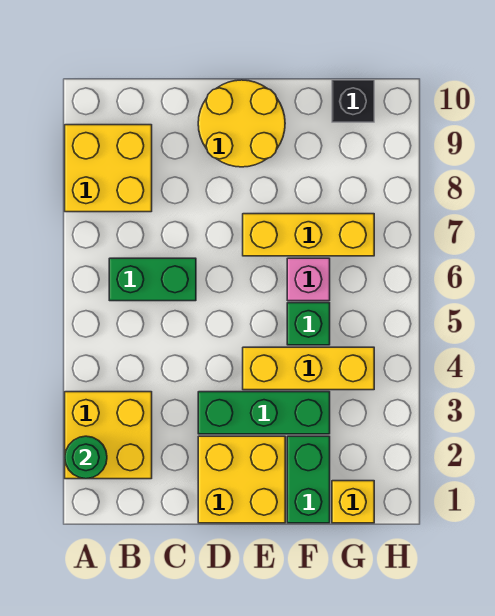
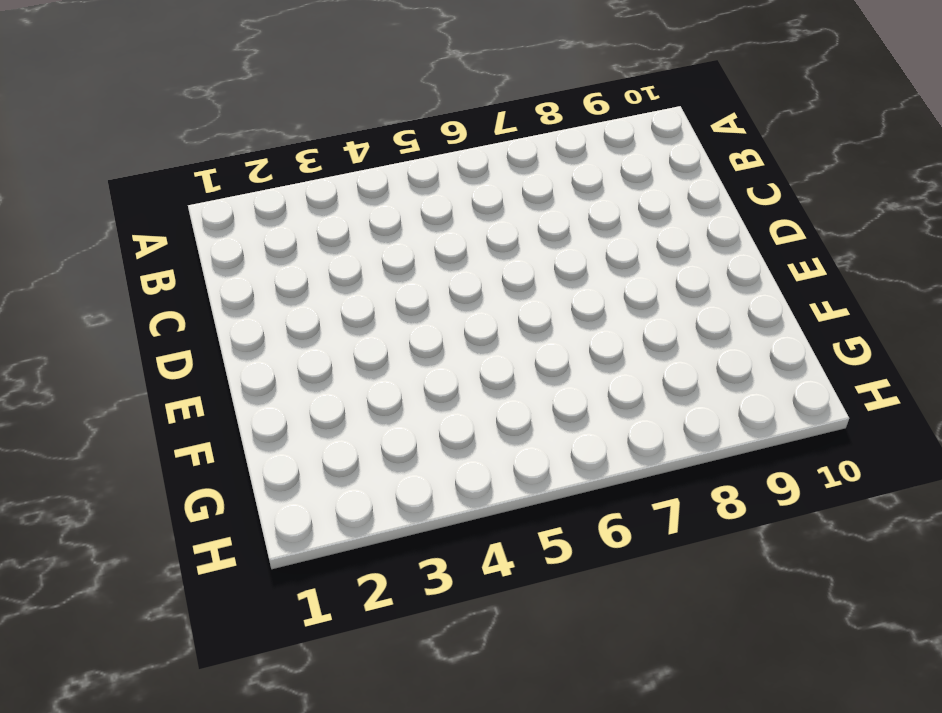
none -> yellow brick A2:B3 level 1
none -> yellow brick A8:B9 level 1
none -> green brick B6:C6 level 1

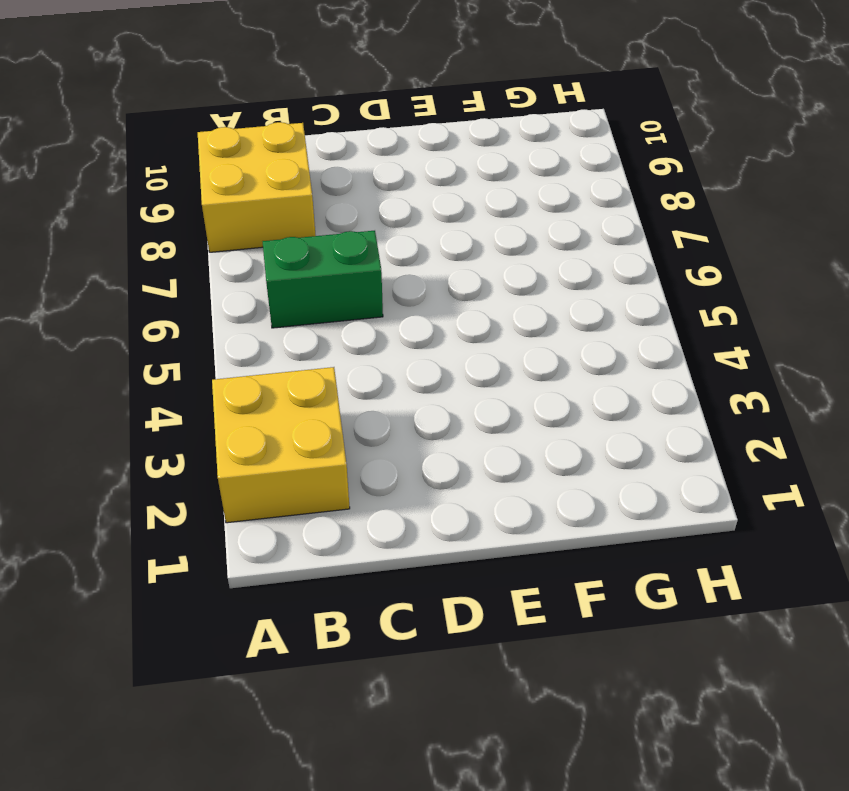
none -> yellow brick D1:E2 level 1
none -> green brick D3:F3 level 1
none -> yellow round brick D9:E10 level 1

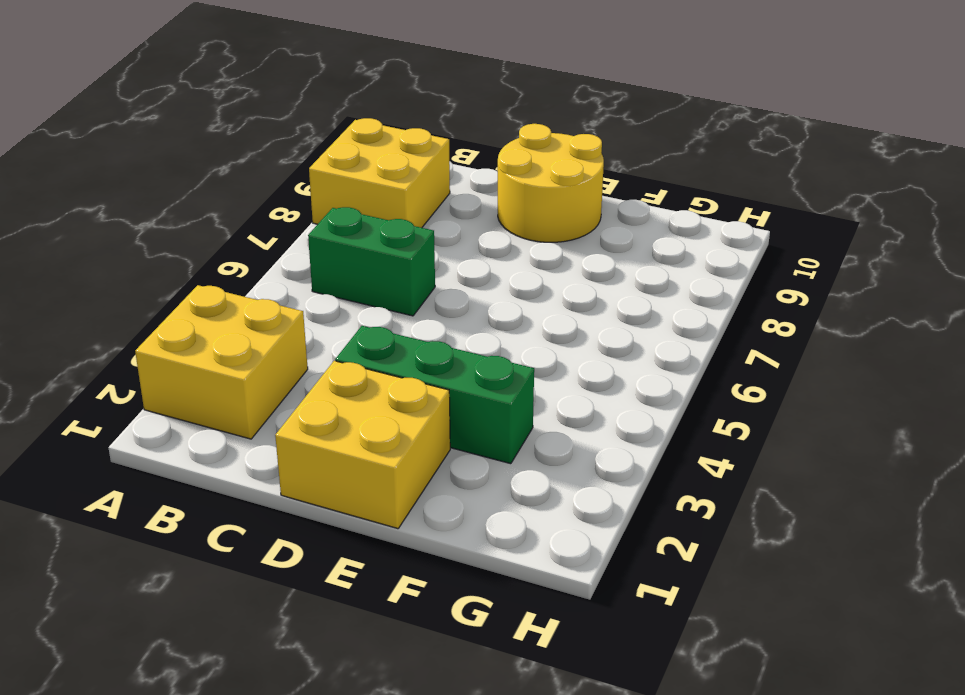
none -> yellow brick E4:G4 level 1
none -> yellow brick E7:G7 level 1
none -> green brick F1:F2 level 1

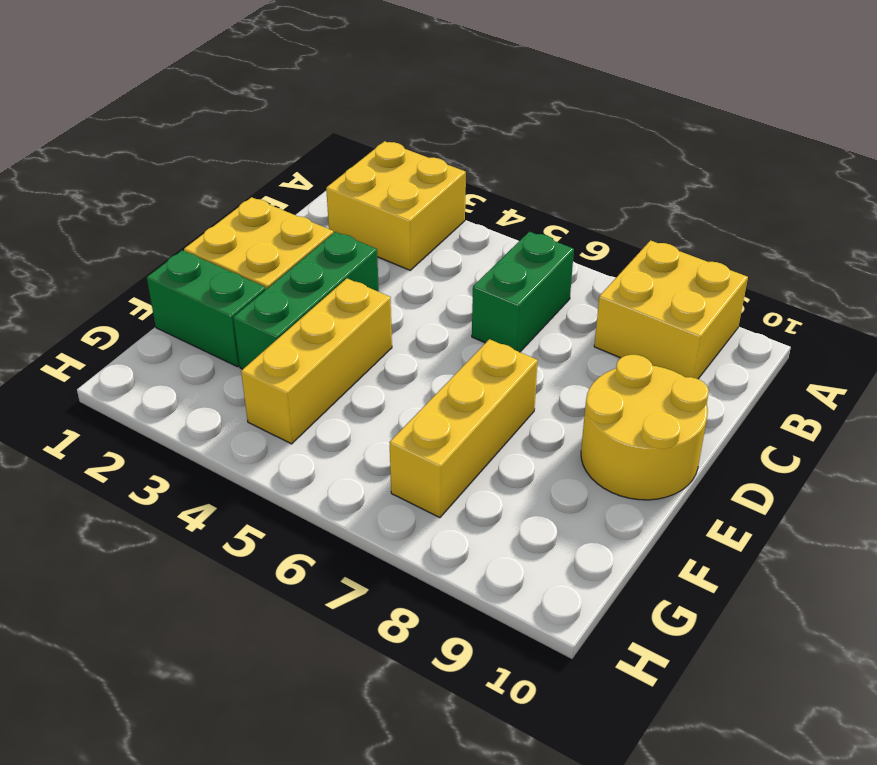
none -> green brick F5 level 1
none -> pink brick F6 level 1
none -> yellow brick G1 level 1

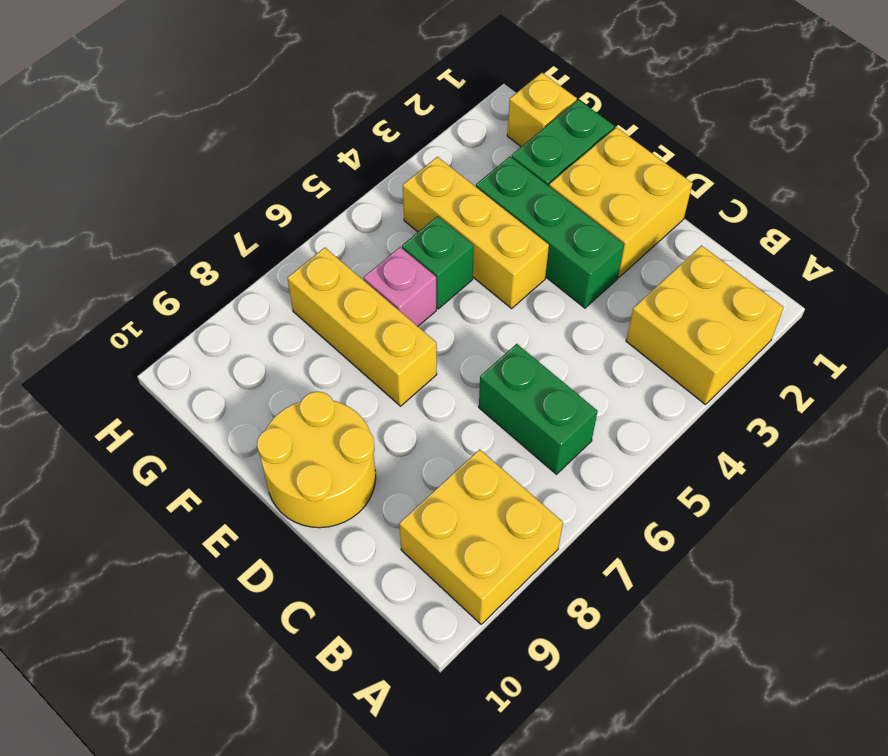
none -> black brick G10 level 1
none -> green round brick A2 level 2

